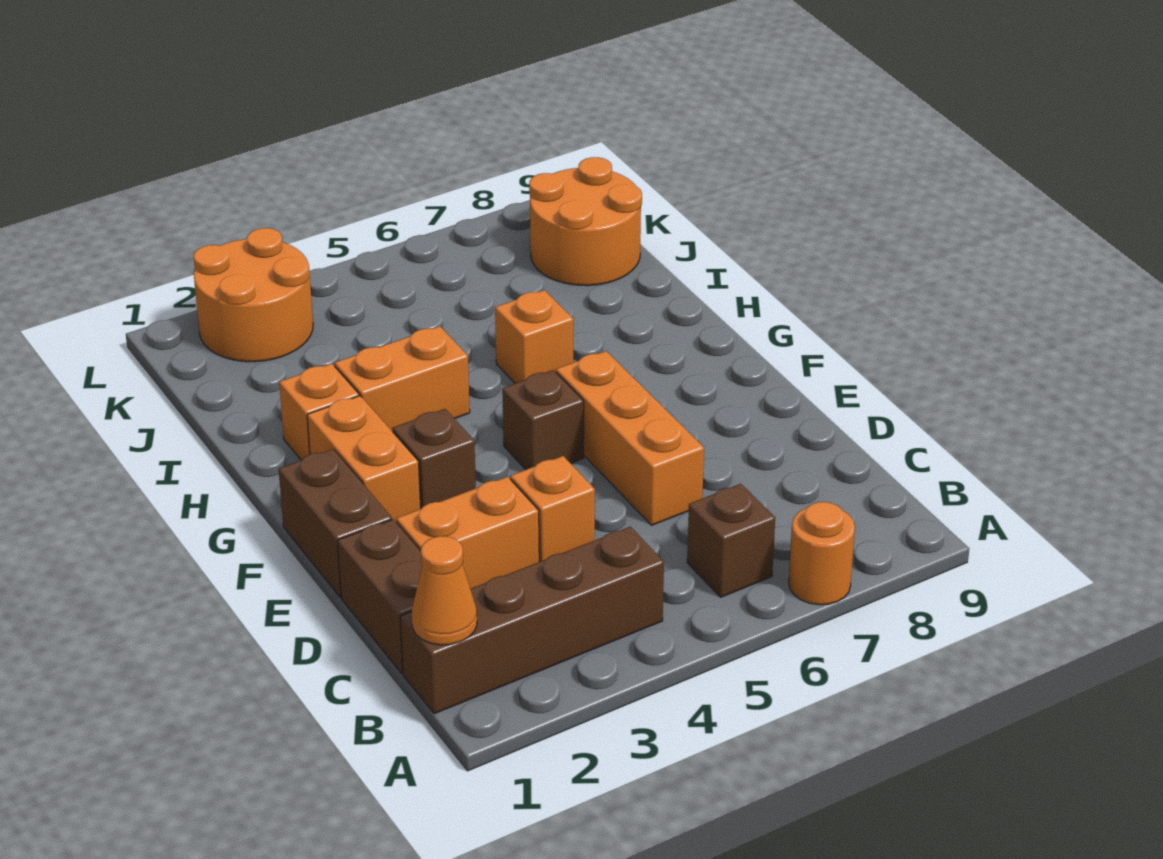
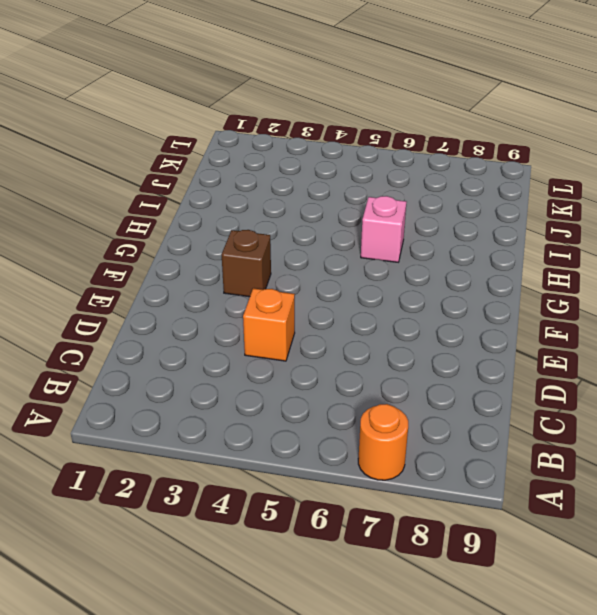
pink brick H6 level 1 -> orange brick H6 level 1
none -> brown brick B1:B4 level 1
none -> brown brick B6 level 1
none -> brown brick C1:D1 level 1

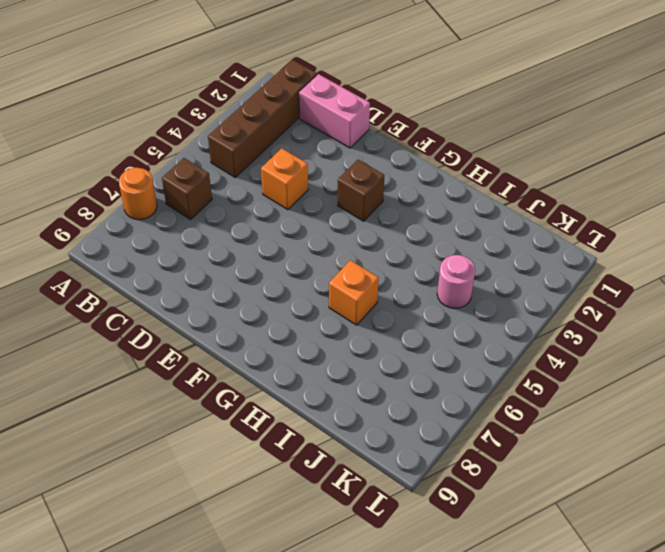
pink brick C1:D1 level 1 -> brown brick C1:D1 level 1
pink round brick J4 level 1 -> none
none -> orange brick D2:D3 level 1
none -> orange brick D6:F6 level 1
none -> brown brick E1:F1 level 1

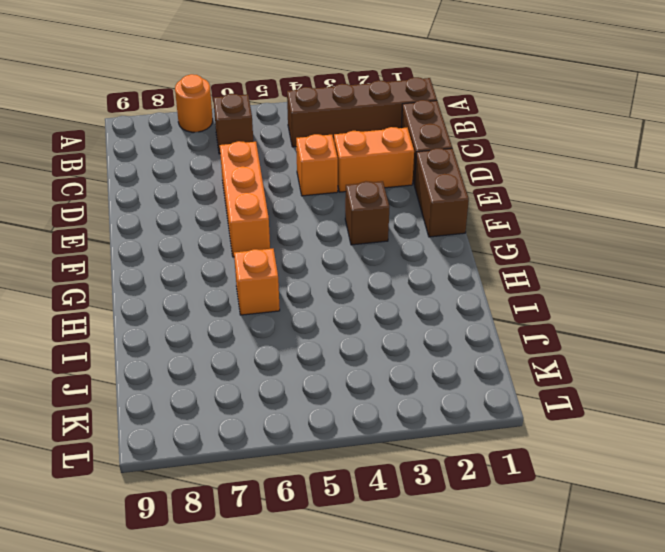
none -> orange brick F2:G2 level 1
none -> brown brick F5 level 1
none -> orange brick H2 level 1

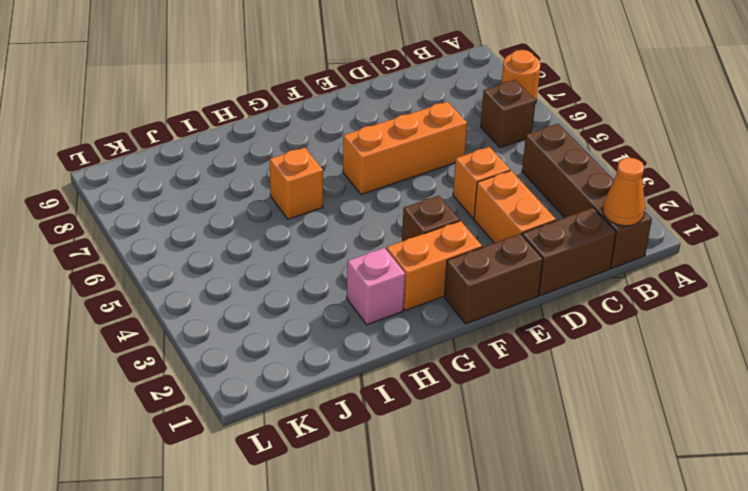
pink brick H2 level 1 -> orange brick H2 level 1
none -> brown brick F5 level 1
none -> orange brick H3:H4 level 1
none -> orange round brick J8:K9 level 1

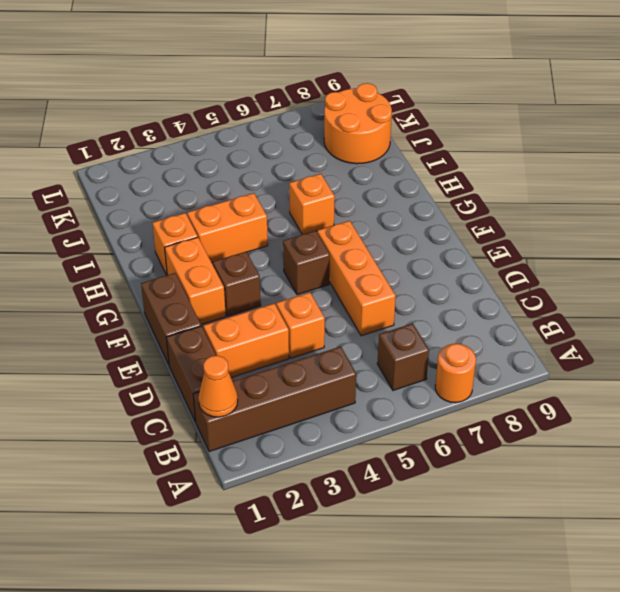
none -> orange round brick K2:L3 level 1

